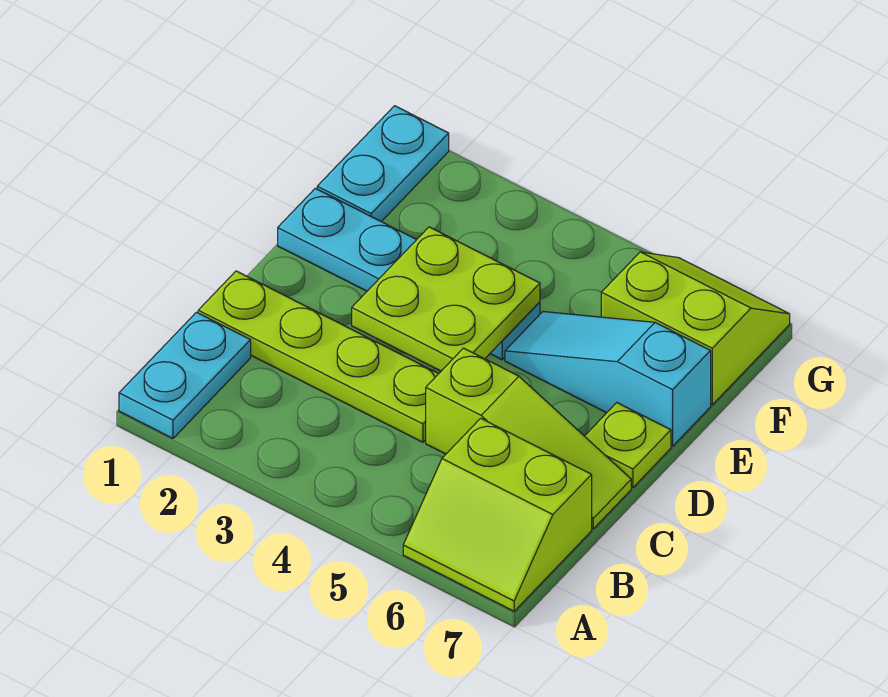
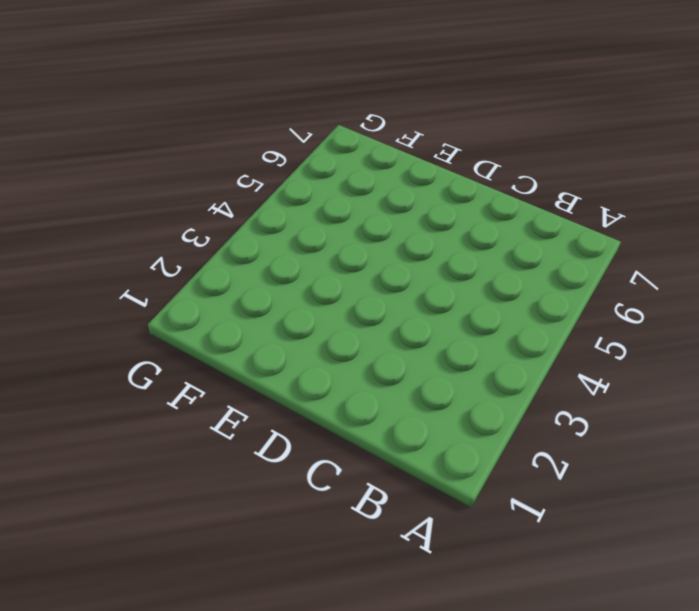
none -> cyan plate A1:B1 level 1
none -> lime slope A6:B7 level 1 top B

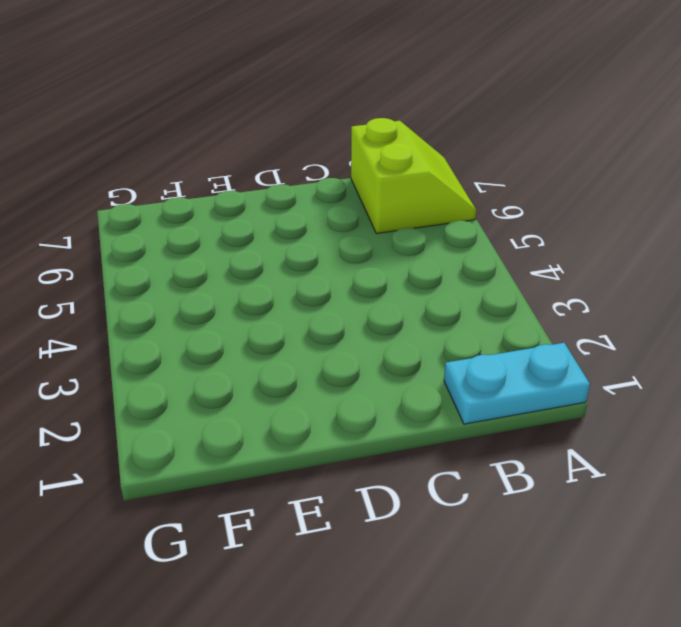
none -> lime plate C1:C4 level 1
none -> lime slope C5:C7 level 1 top 5

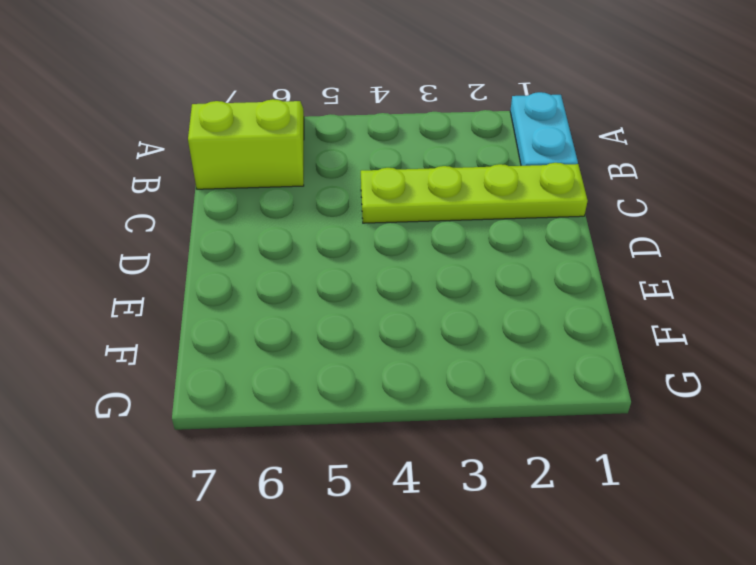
none -> lime slope C5:C7 level 1 top 5
none -> lime plate D7 level 1

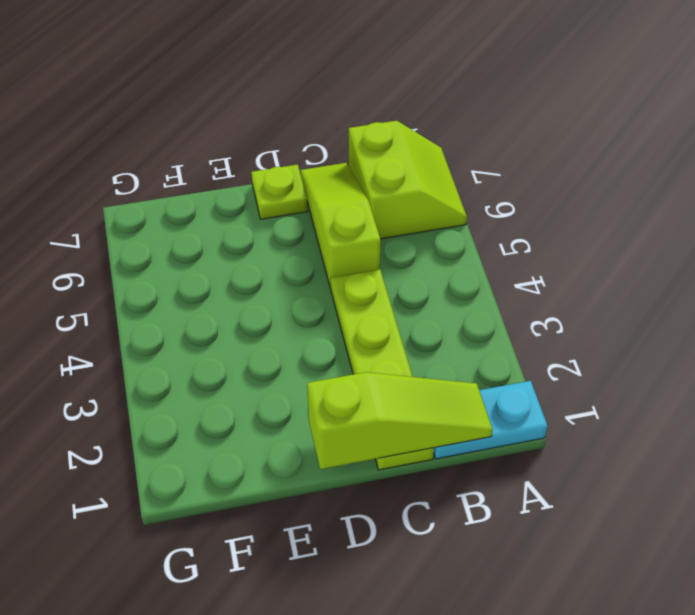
lime slope B1:D1 level 2 top D -> none
none -> cyan plate E1:E4 level 1
none -> cyan slope E5:E7 level 1 top 7

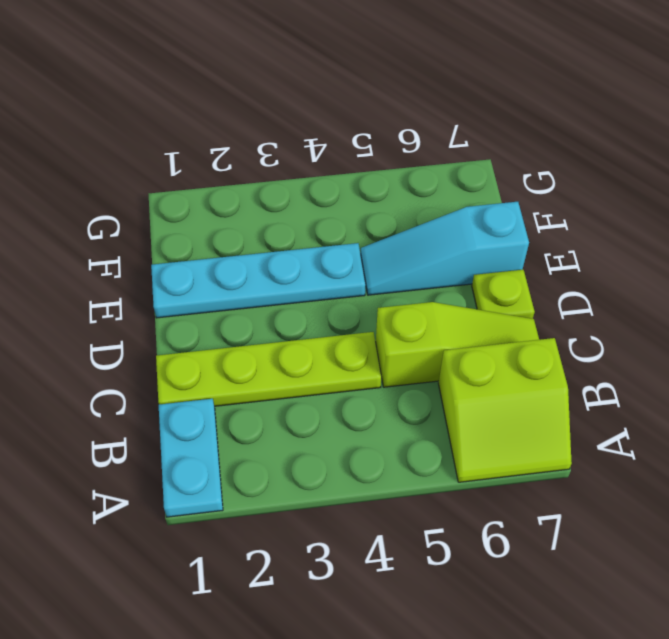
none -> cyan plate F1:G1 level 1
none -> lime slope F6:G7 level 1 top F

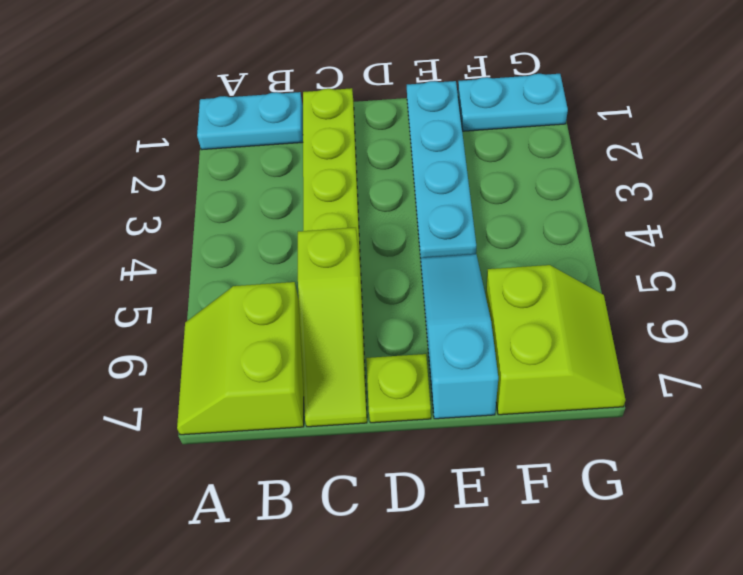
none -> lime plate D3:E4 level 2

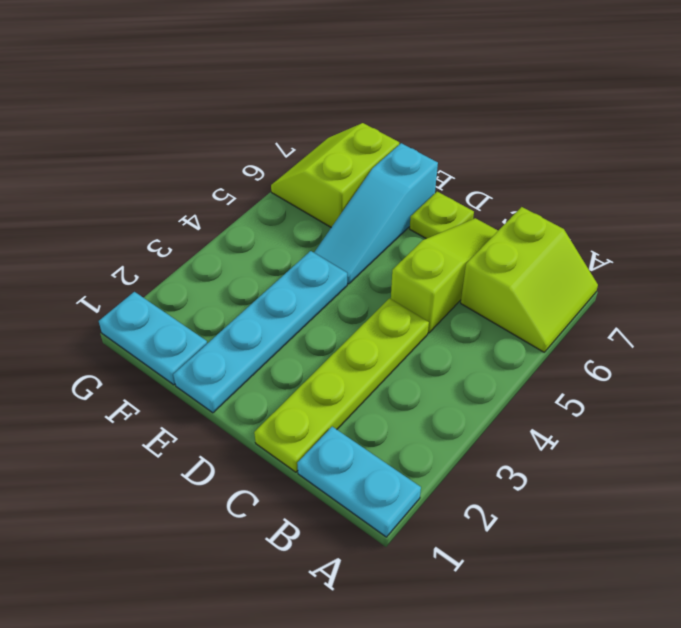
none -> lime plate D3:E4 level 2

